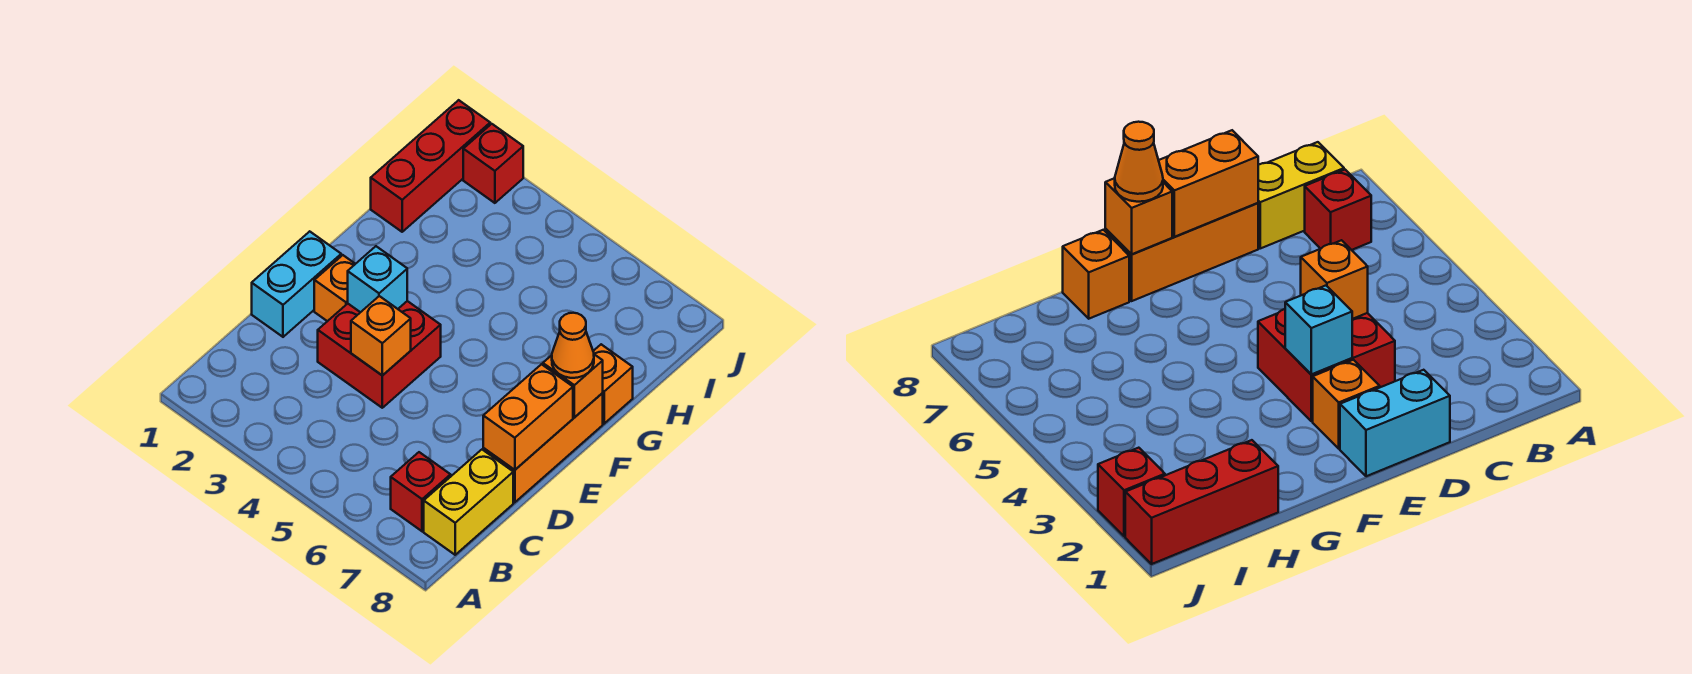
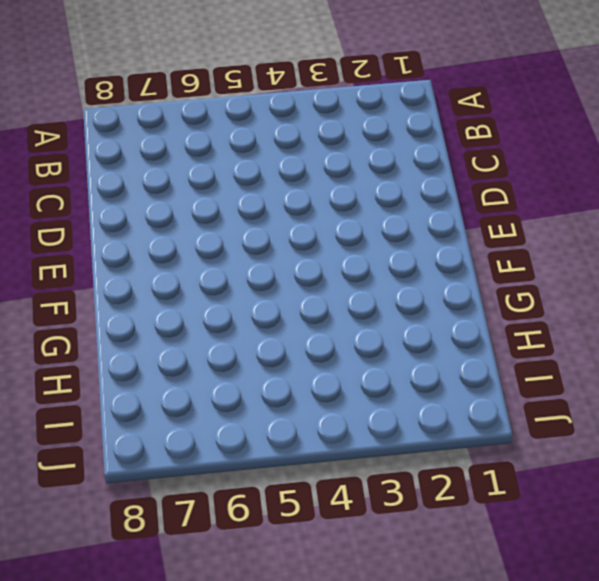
none -> red brick B7 level 1
none -> yellow brick B8:C8 level 1
none -> cyan brick D1:E1 level 1

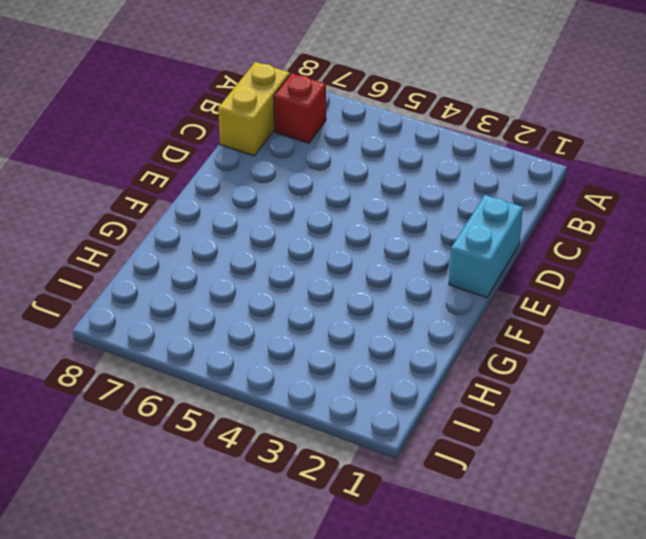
none -> red brick D3:E4 level 1
none -> orange brick D8:F8 level 1
none -> orange brick E2 level 1

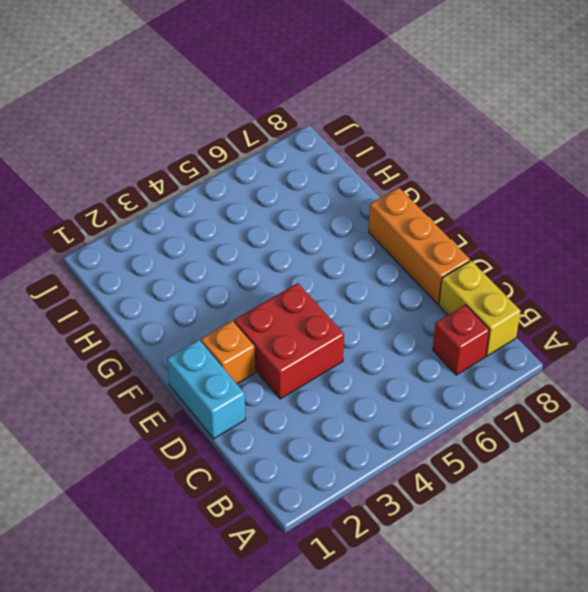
none -> orange brick G8 level 1
none -> red brick H1:J1 level 1
none -> red brick J2 level 1

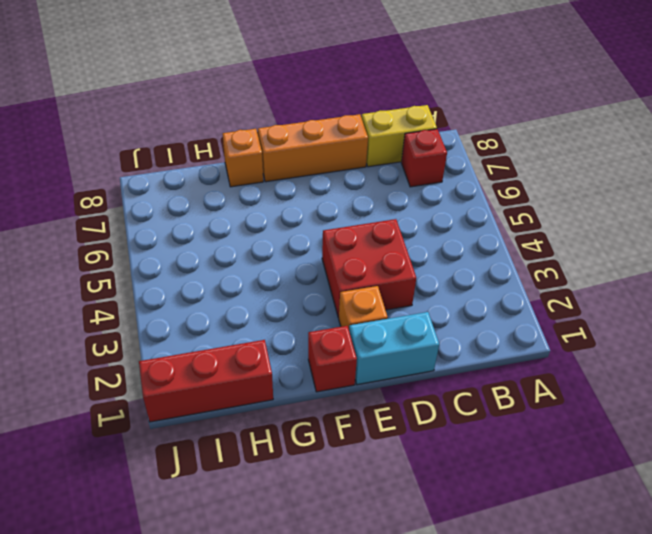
red brick F1 level 1 -> red brick J2 level 1
none -> orange brick D4 level 2
none -> orange brick D8:E8 level 2
none -> cyan brick E3 level 2

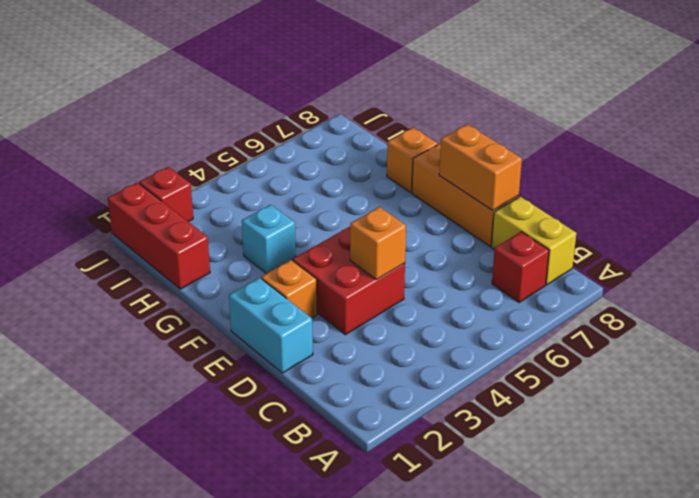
cyan brick G3 level 1 -> cyan brick E3 level 2
none -> orange brick F8 level 2
none -> orange cone F8 level 3

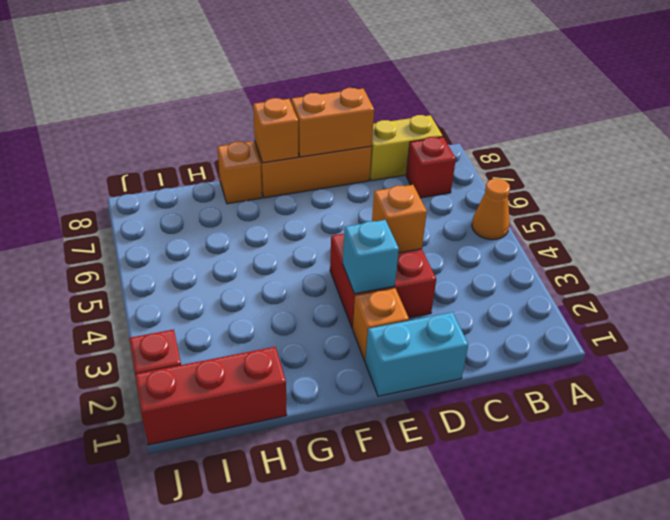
orange cone A5 level 1 -> orange cone F8 level 3

